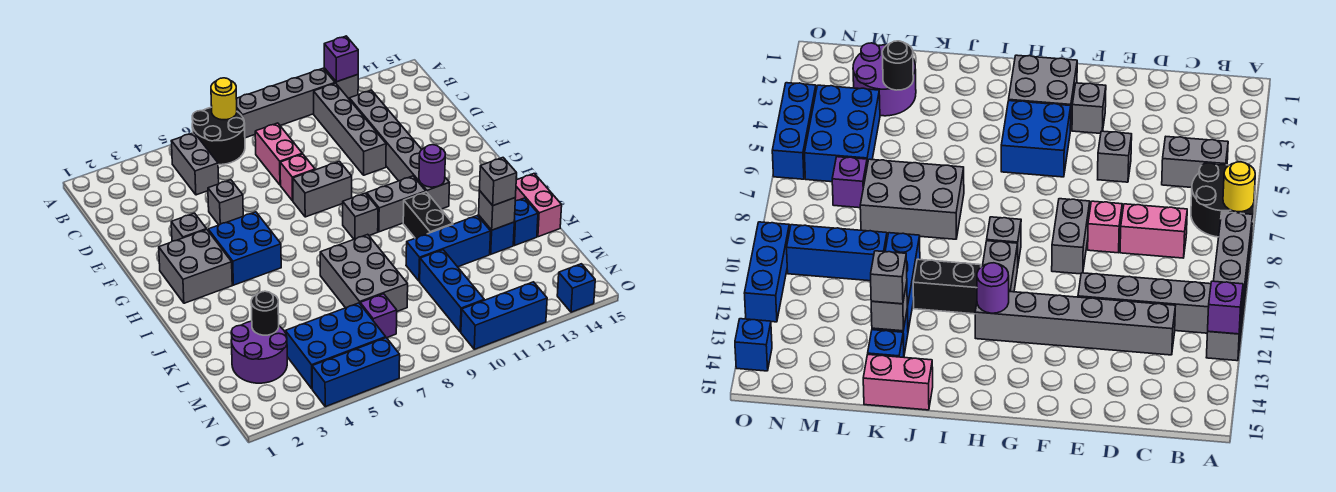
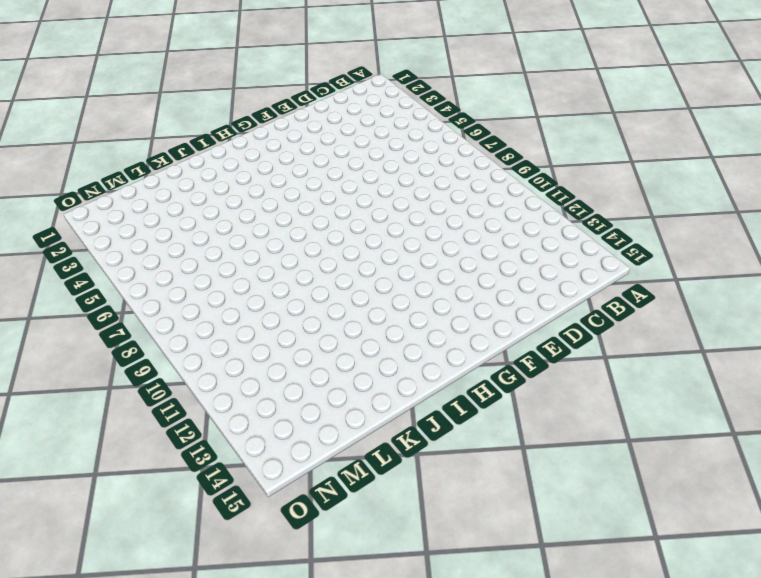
none -> black round brick A6:B7 level 1
none -> grey brick A8:A11 level 1
none -> grey brick A12 level 1
none -> grey brick B5:C5 level 1

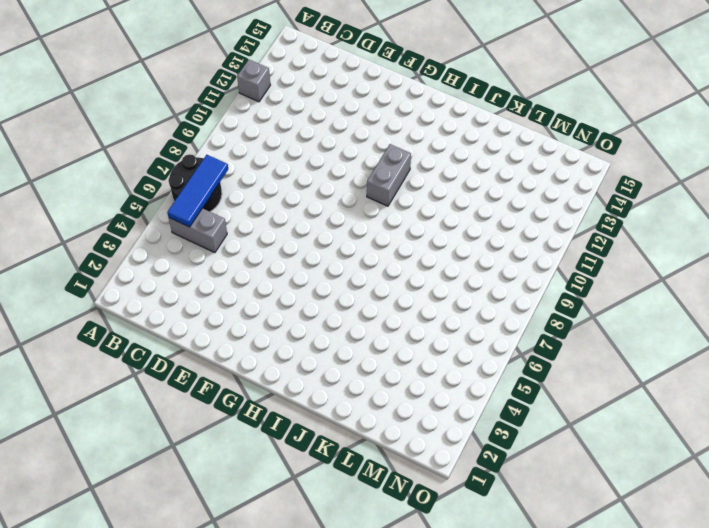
blue tile B5:B7 level 2 -> none
none -> grey brick A8:A11 level 1
none -> grey brick B11:E11 level 1
none -> pink brick C8:D8 level 1
none -> grey brick C12:H12 level 1

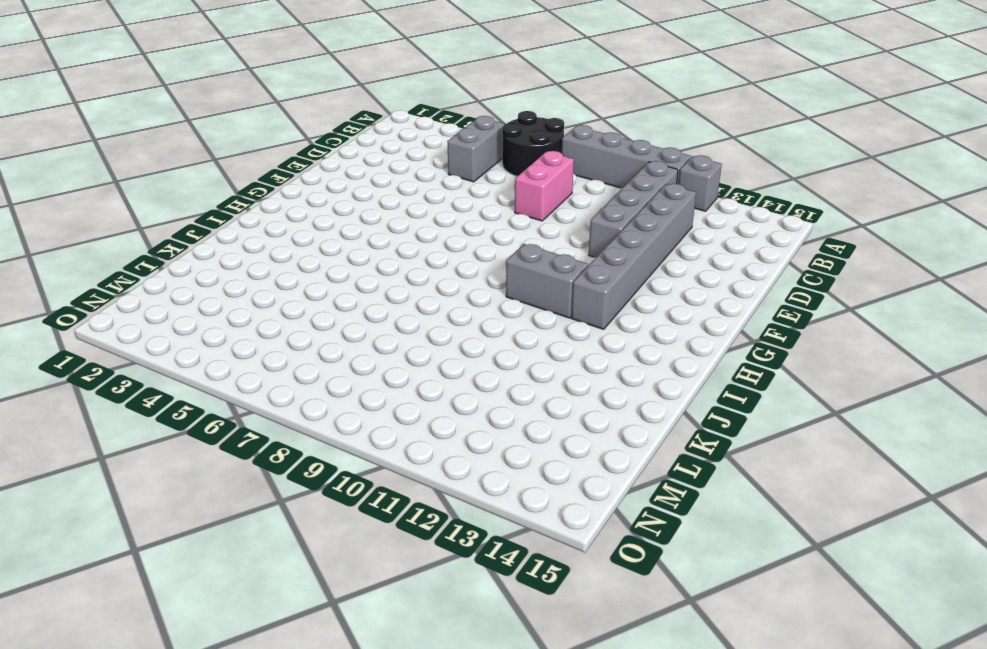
none -> grey brick E5 level 1
none -> pink brick E8 level 1
none -> grey brick F3 level 1
none -> grey brick F8:F9 level 1

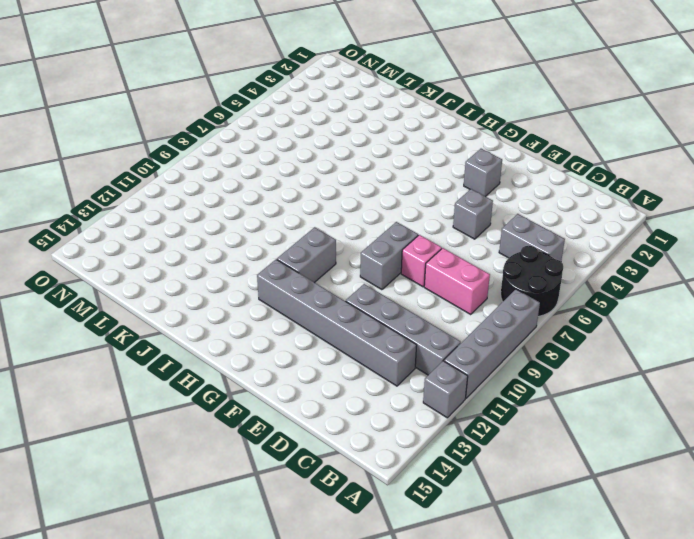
none -> grey brick G2:H3 level 1
none -> blue brick G4:H5 level 1
none -> grey brick H9 level 1
none -> black brick I11:J11 level 1

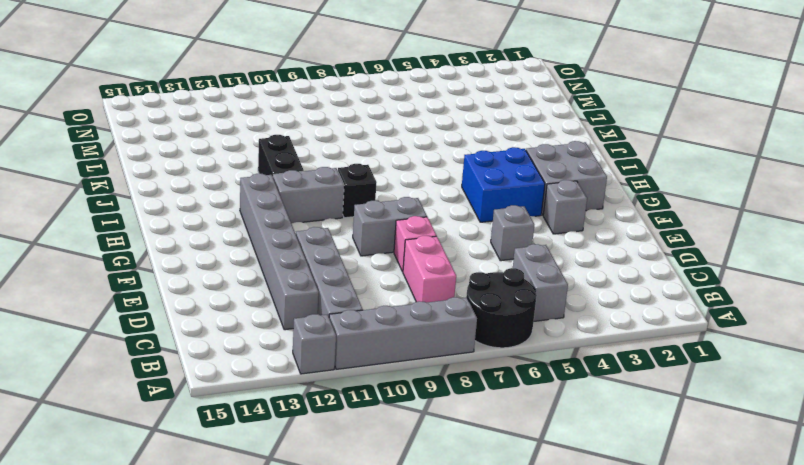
black brick H9 level 1 -> grey brick H9 level 1
none -> grey brick J7:L8 level 1
none -> pink brick J15:K15 level 1
none -> blue brick K10:K12 level 1
none -> blue brick K13 level 1

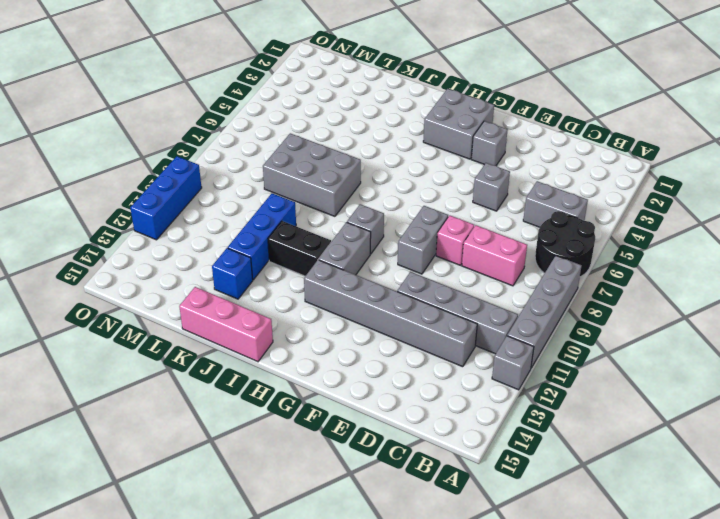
pink brick I15:K15 level 1 -> pink brick J15:K15 level 1
none -> blue brick G4:H5 level 1
none -> blue brick K14 level 1
none -> purple round brick L2:M3 level 1
none -> blue brick L10:N10 level 1

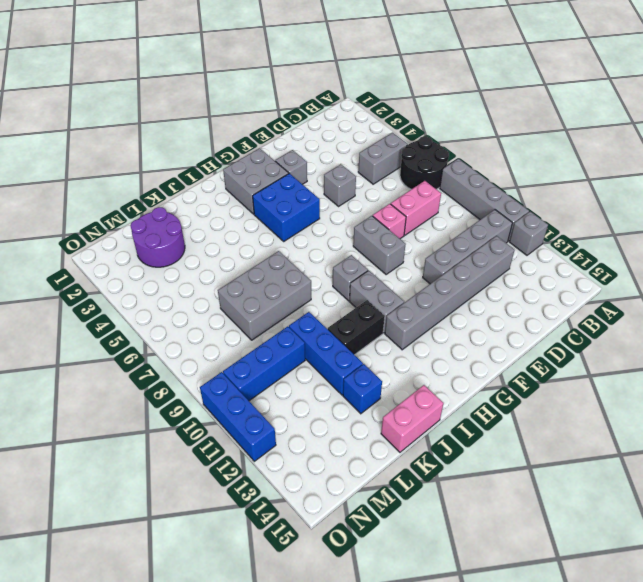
none -> blue brick K14 level 1
none -> blue brick M4:N6 level 1
none -> purple brick M7 level 1
none -> blue brick O4:O6 level 1

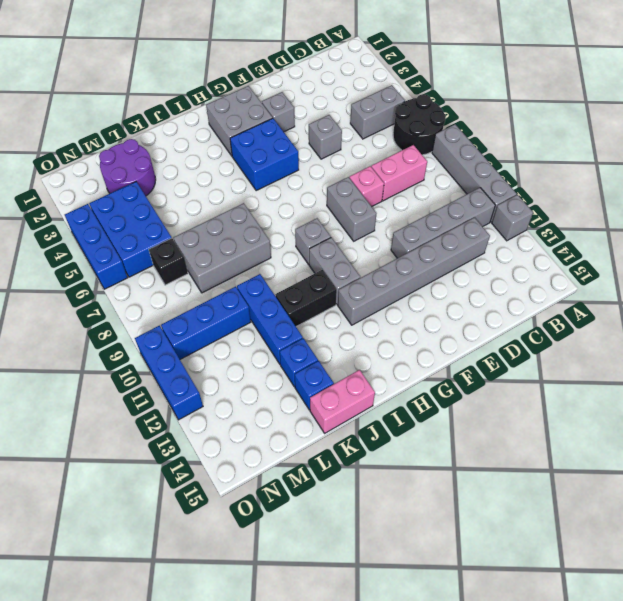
black brick M7 level 1 -> purple brick M7 level 1
none -> blue brick O14 level 1
none -> yellow round brick A7 level 2
none -> purple brick A12 level 2
none -> purple round brick H12 level 2

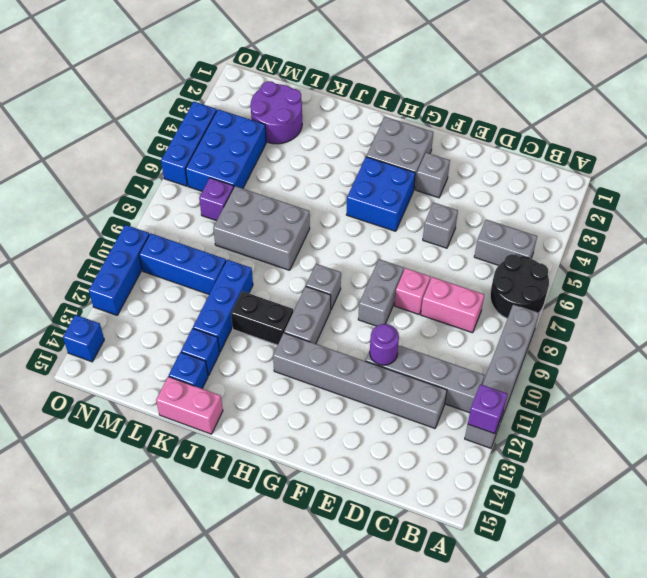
purple round brick E11 level 2 -> purple round brick H12 level 2
none -> yellow round brick A7 level 2
none -> grey brick K13 level 2
none -> black round brick L3 level 2
none -> grey brick K13 level 3

